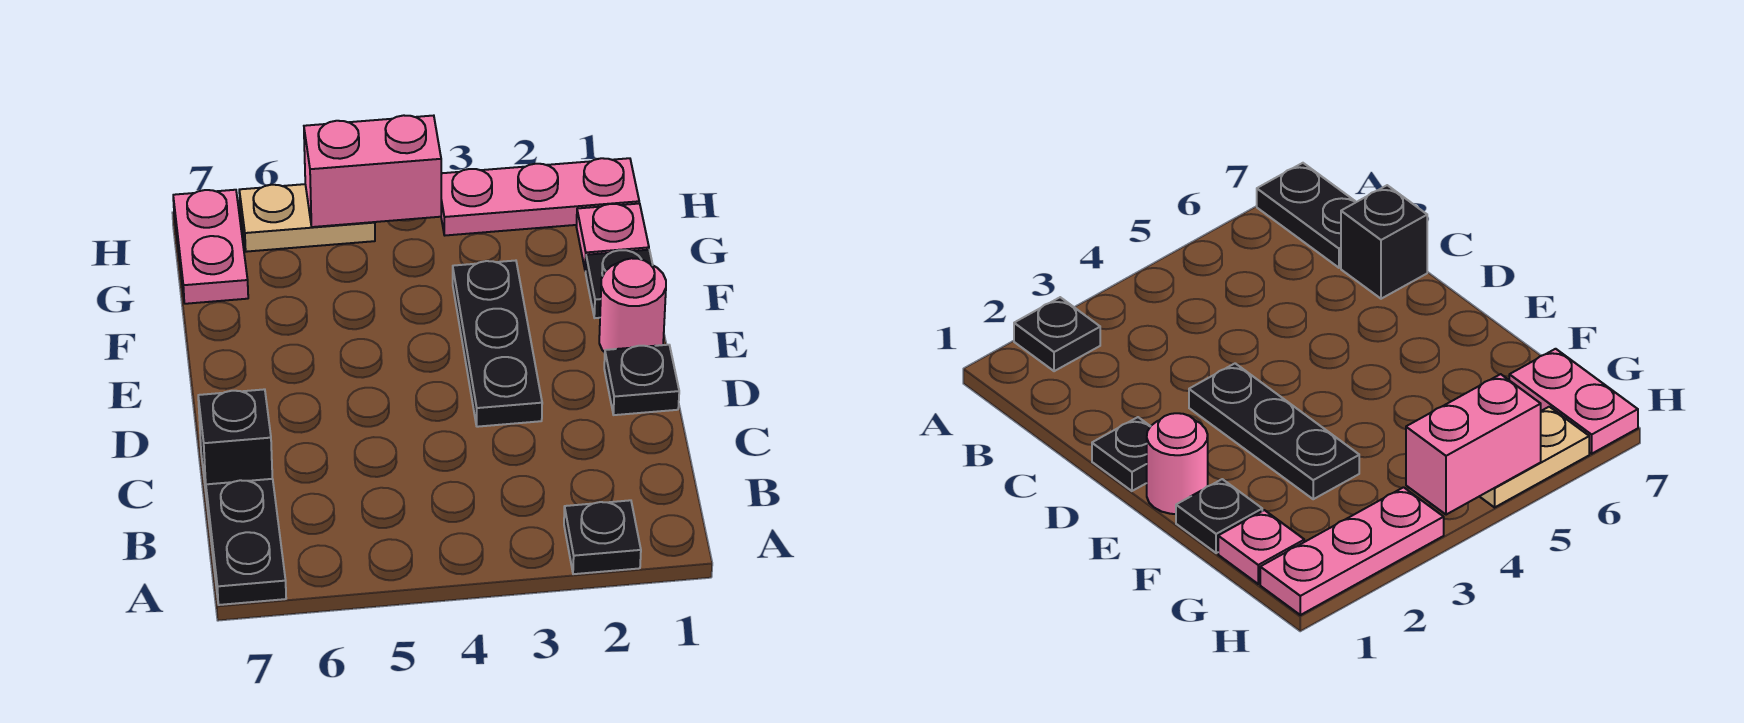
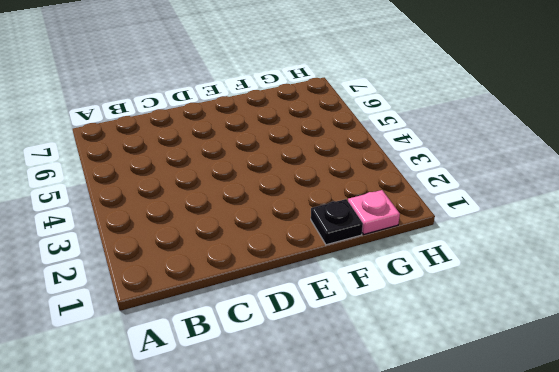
none -> black plate A2 level 1
none -> black plate A7:B7 level 1
none -> black brick C7 level 1

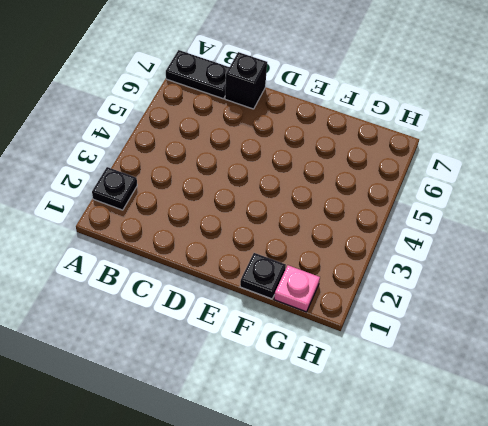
none -> black plate D1 level 1
none -> black plate D3:F3 level 1
none -> pink round brick E1 level 1

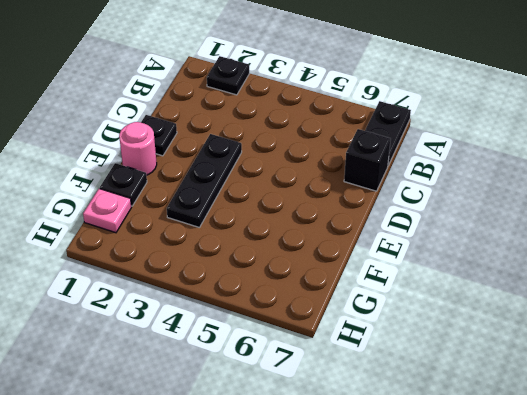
none -> pink plate G7:H7 level 1
none -> pink plate H1:H3 level 1
none -> tan plate H5:H6 level 1

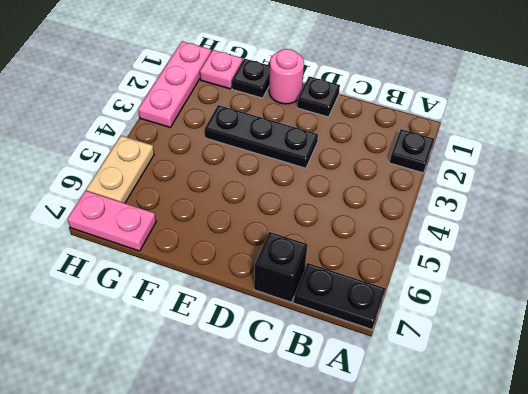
none -> pink brick H4:H5 level 2

